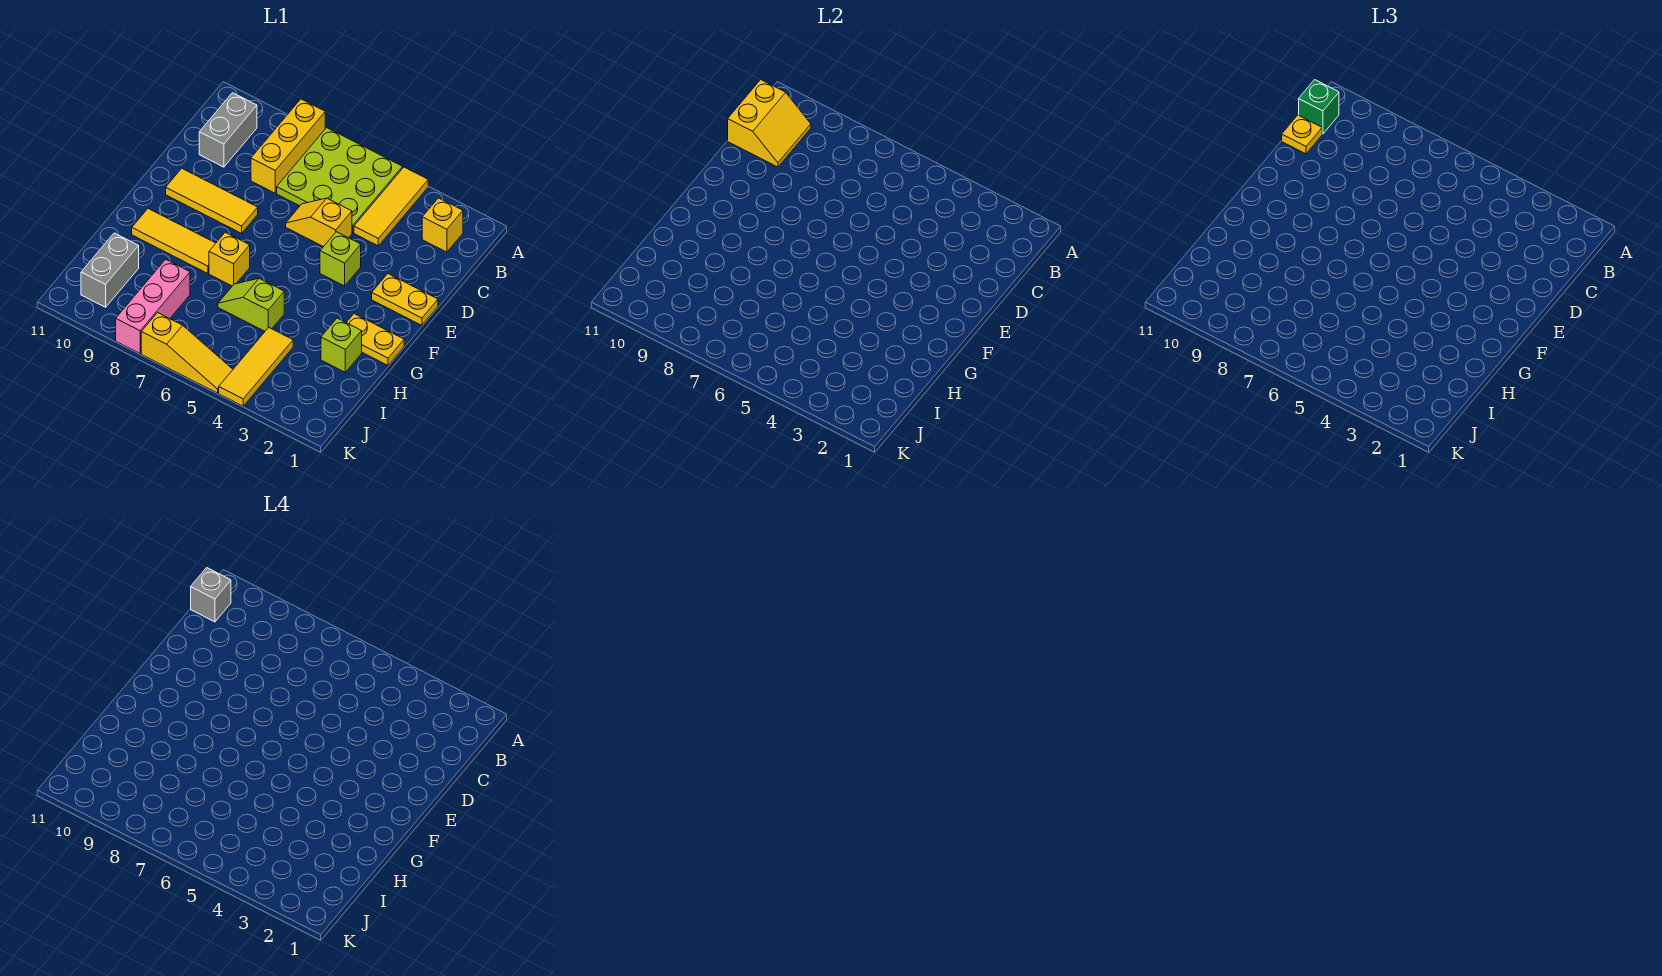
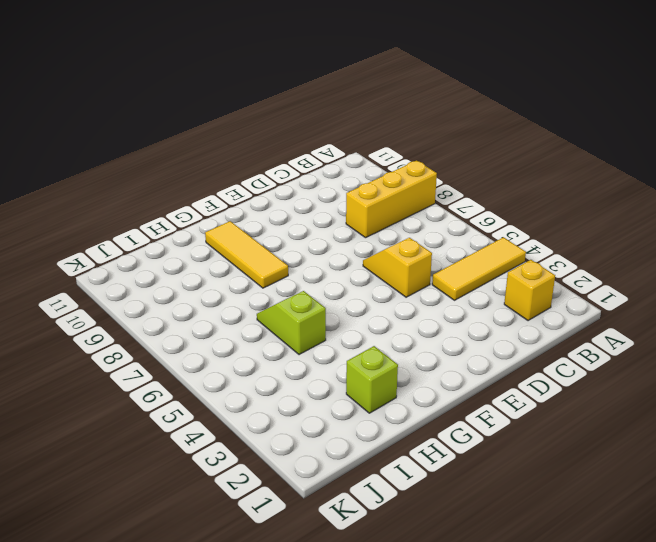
none -> lime plate A5:C7 level 1
none -> grey brick B10:C10 level 1
none -> yellow plate E1:E2 level 1

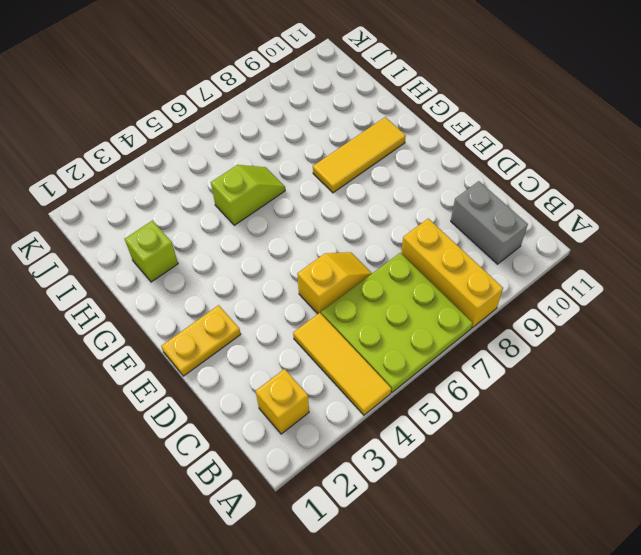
none -> lime brick E4 level 1
none -> yellow tile E8:E10 level 1
none -> yellow plate G1:G2 level 1

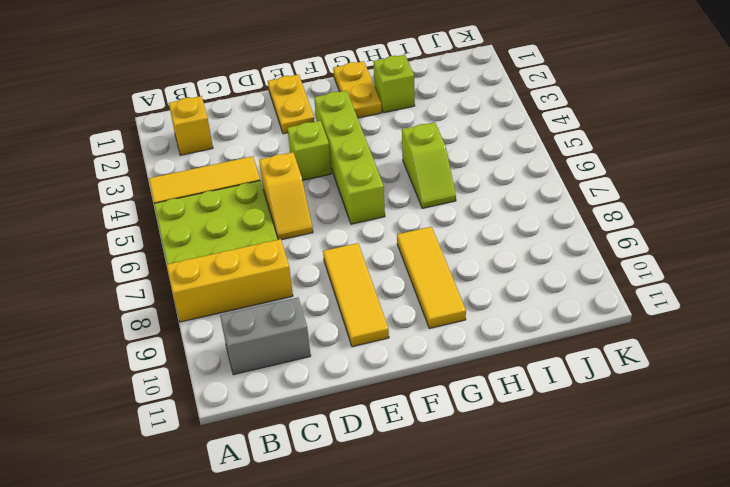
lime brick F3:F6 level 1 -> none
none -> yellow brick G7 level 1
none -> yellow tile I4:K4 level 1
none -> pink brick I8:K8 level 1

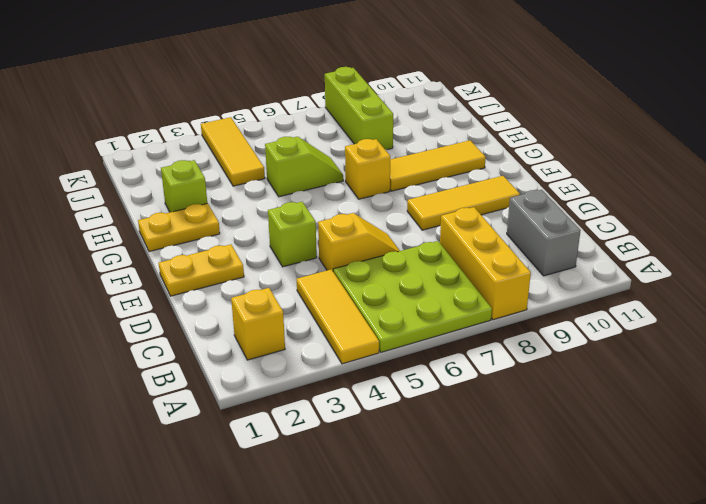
lime brick I8:K8 level 1 -> pink brick I8:K8 level 1
none -> grey brick I10:J10 level 1
none -> yellow slope K5:K7 level 1 top 7
none -> yellow slope B10:C11 level 2 top 11

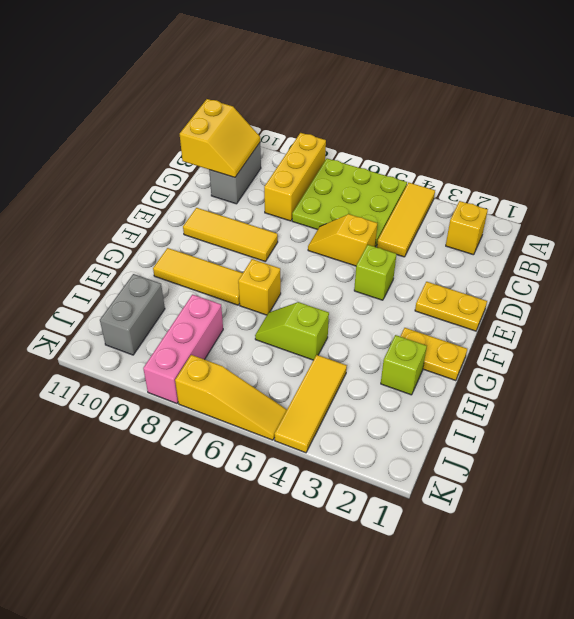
none -> green brick B11 level 3
none -> yellow plate C11 level 3
none -> grey brick B11 level 4

